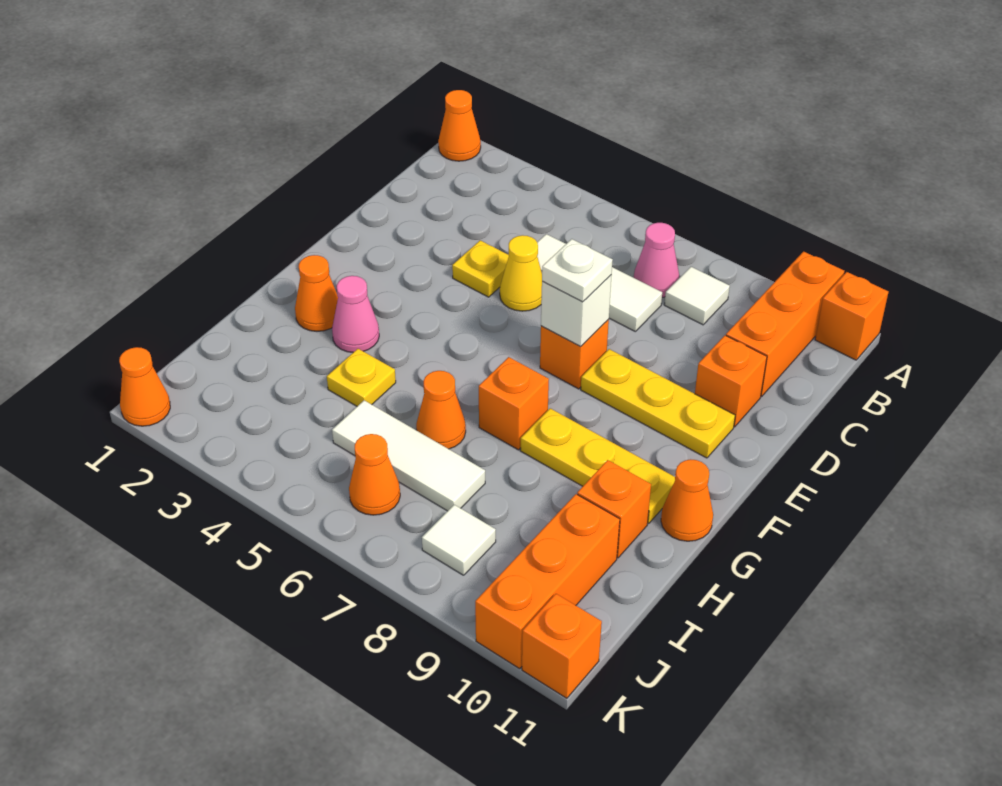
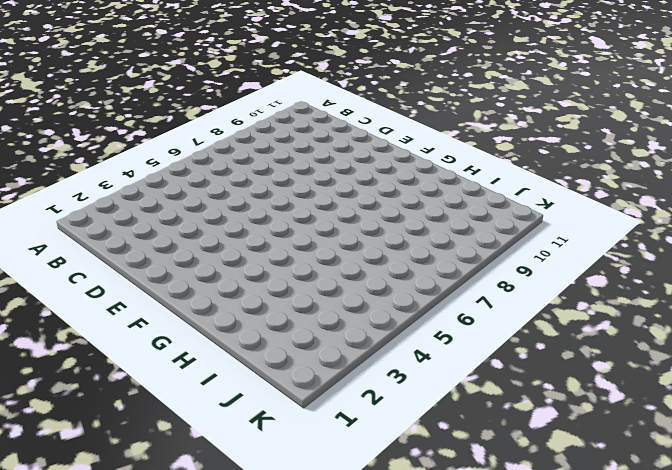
none -> orange cone A1 level 1
none -> orange brick A10:C10 level 1
none -> orange brick A11 level 1

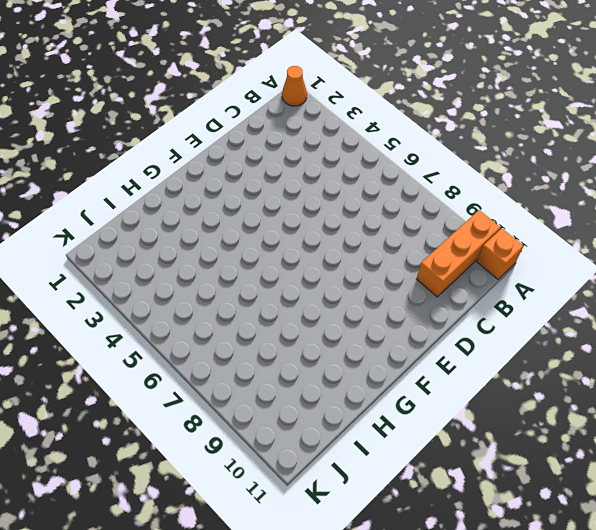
none -> pink cone B7 level 1
none -> white tile B8 level 1
none -> white tile C5:C7 level 1

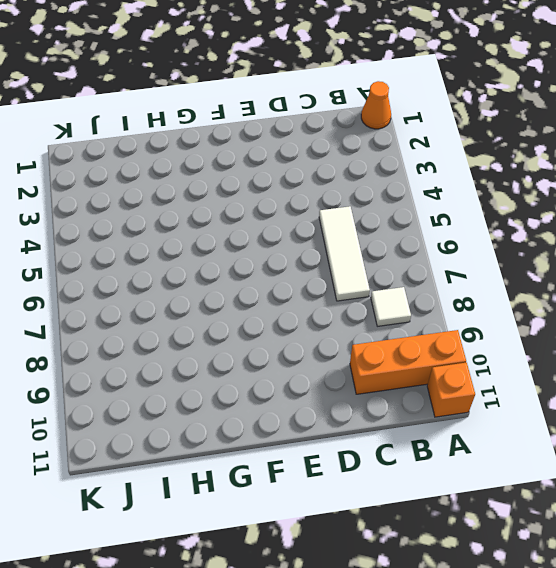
none -> pink cone B7 level 1
none -> yellow plate D4 level 1
none -> yellow cone D5 level 1

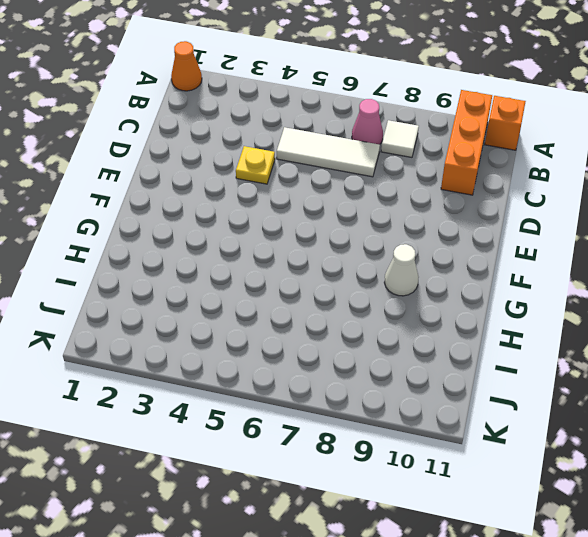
white cone G9 level 1 -> yellow plate G8:G10 level 1
none -> yellow cone D5 level 1
none -> orange brick D10 level 1
none -> orange brick E7 level 1

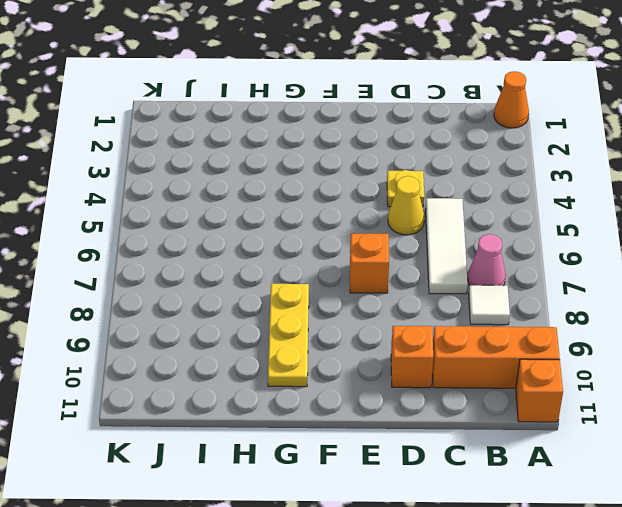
none -> yellow plate E8:E10 level 1
none -> orange cone G2 level 1
none -> pink cone G3 level 1

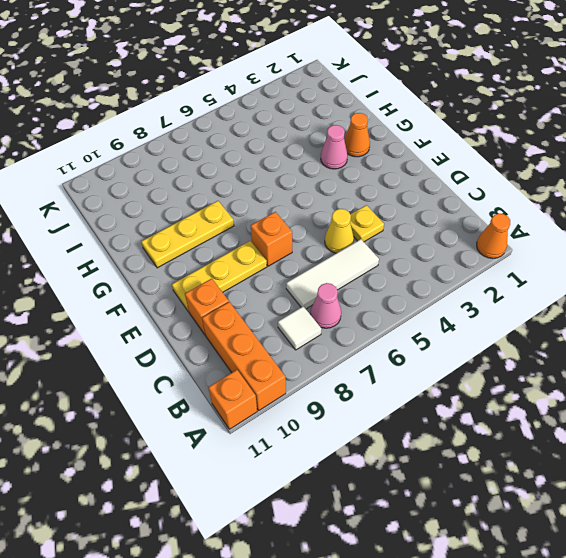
none -> orange brick G7 level 1
none -> orange cone G11 level 1
none -> yellow plate H4 level 1

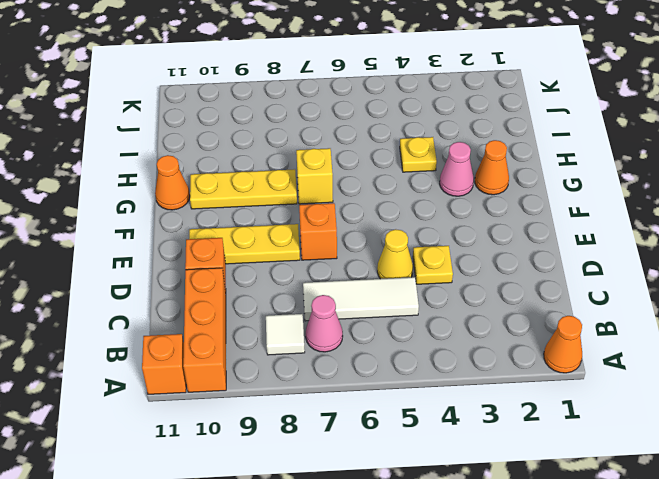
yellow brick G7 level 1 -> orange brick G7 level 1
none -> orange cone H6 level 1
none -> orange brick H10 level 1
none -> white tile I5:I7 level 1

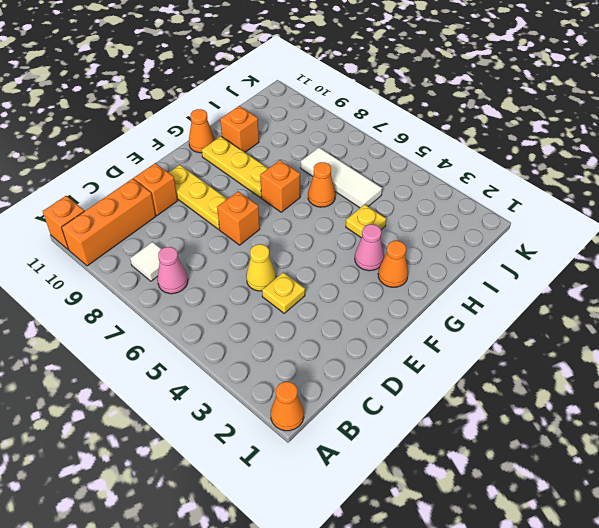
none -> white tile C5:C7 level 1
none -> orange brick I10:K10 level 1
none -> orange cone J6 level 1

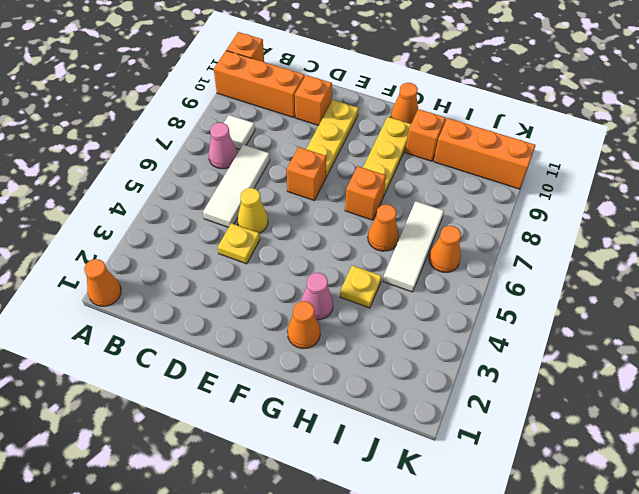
none -> white tile J8 level 1
none -> orange cone K1 level 1
none -> orange brick K11 level 1

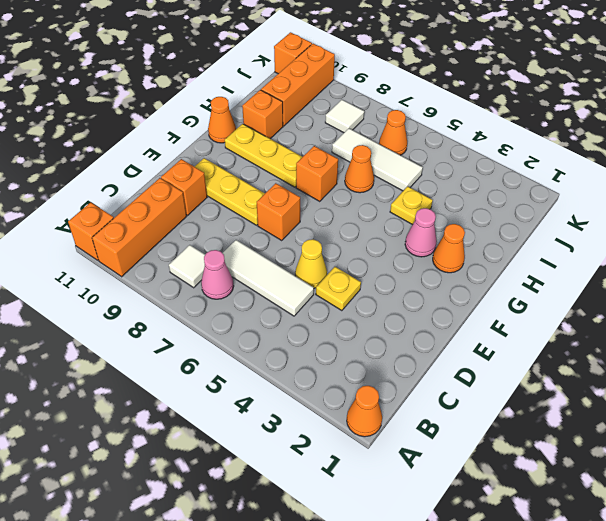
none -> orange cone K1 level 1
none -> white brick E7 level 2
none -> white plate E7 level 3

